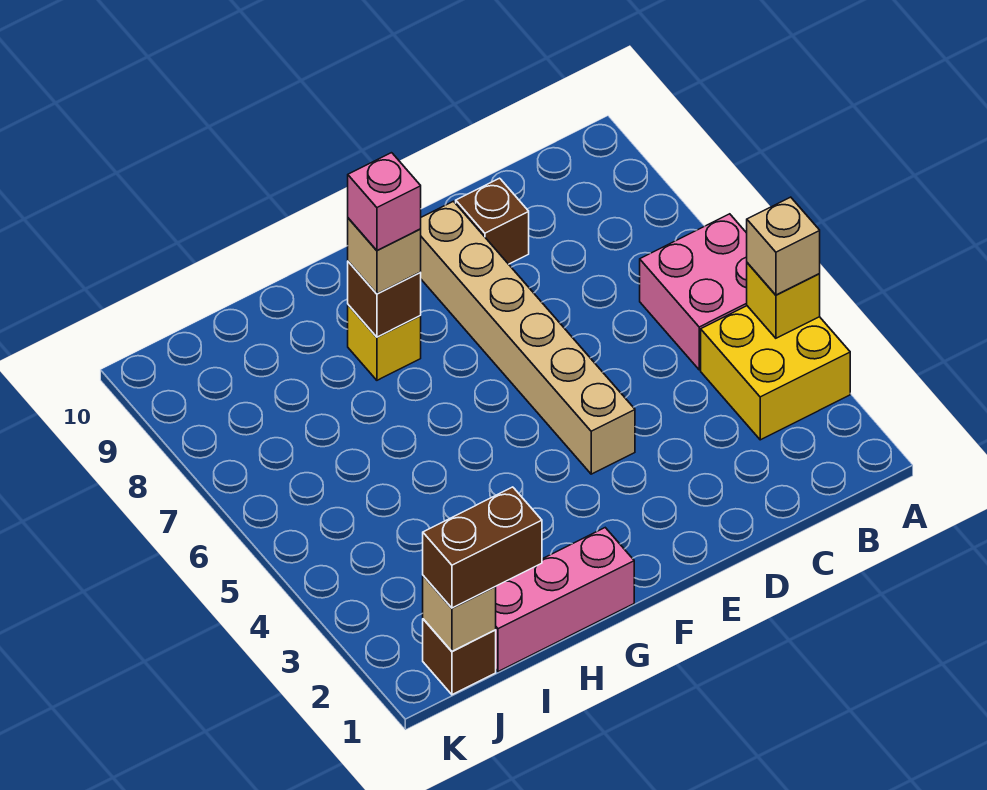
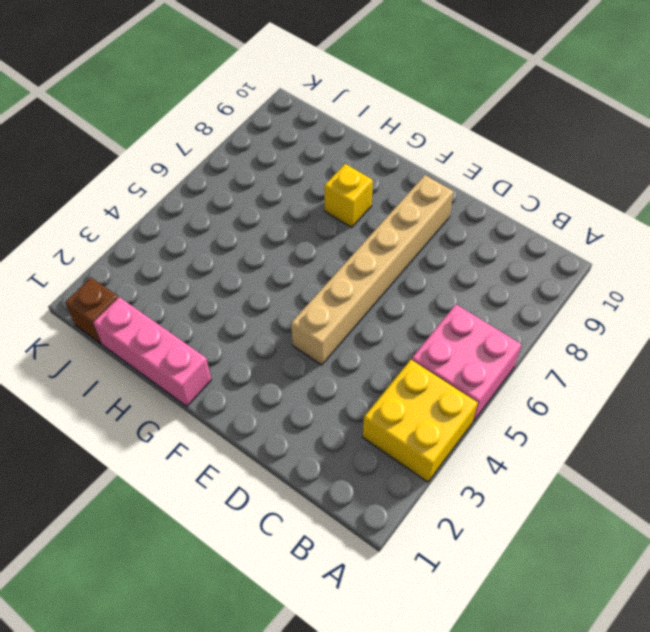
none -> brown brick D9 level 1
none -> yellow brick A4 level 2
none -> brown brick G8 level 2

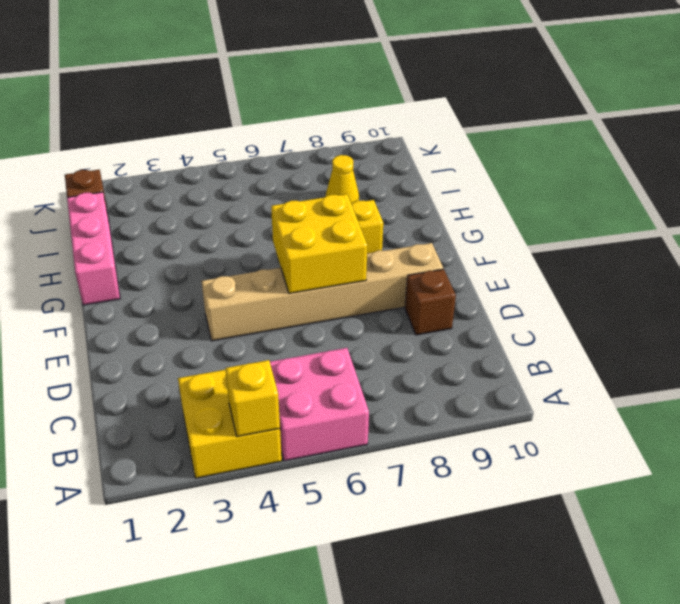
yellow brick E6:F7 level 2 -> none
yellow cone I8 level 1 -> none
none -> brown brick G8 level 2
none -> tan brick J1 level 2
none -> tan brick A4 level 3

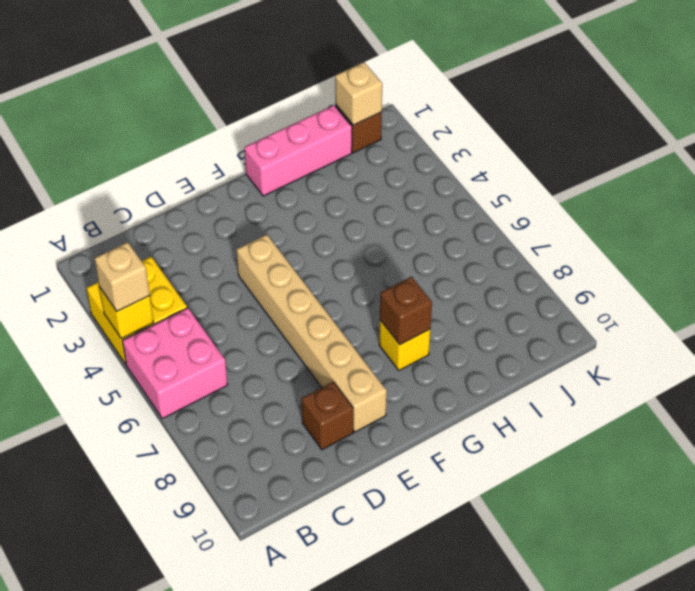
none -> tan brick G8 level 3
none -> brown brick I1:J1 level 3
none -> pink brick G8 level 4

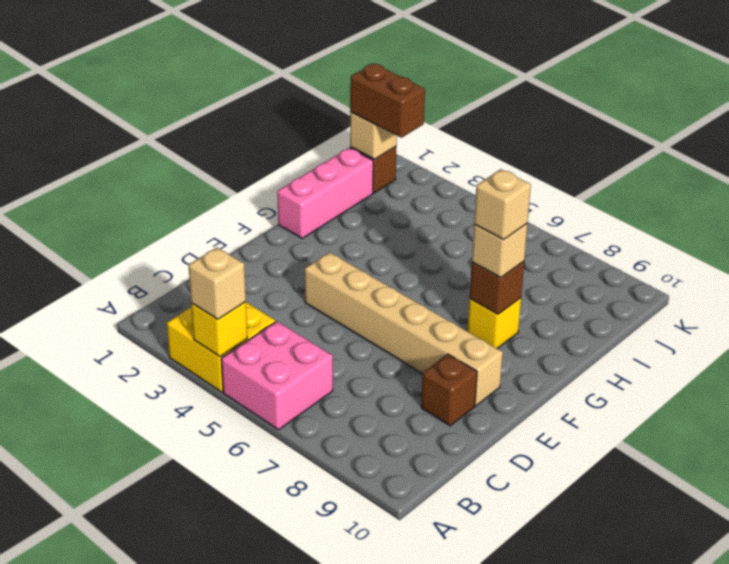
tan brick G8 level 4 -> pink brick G8 level 4
brown brick J1:J2 level 3 -> brown brick I1:J1 level 3

